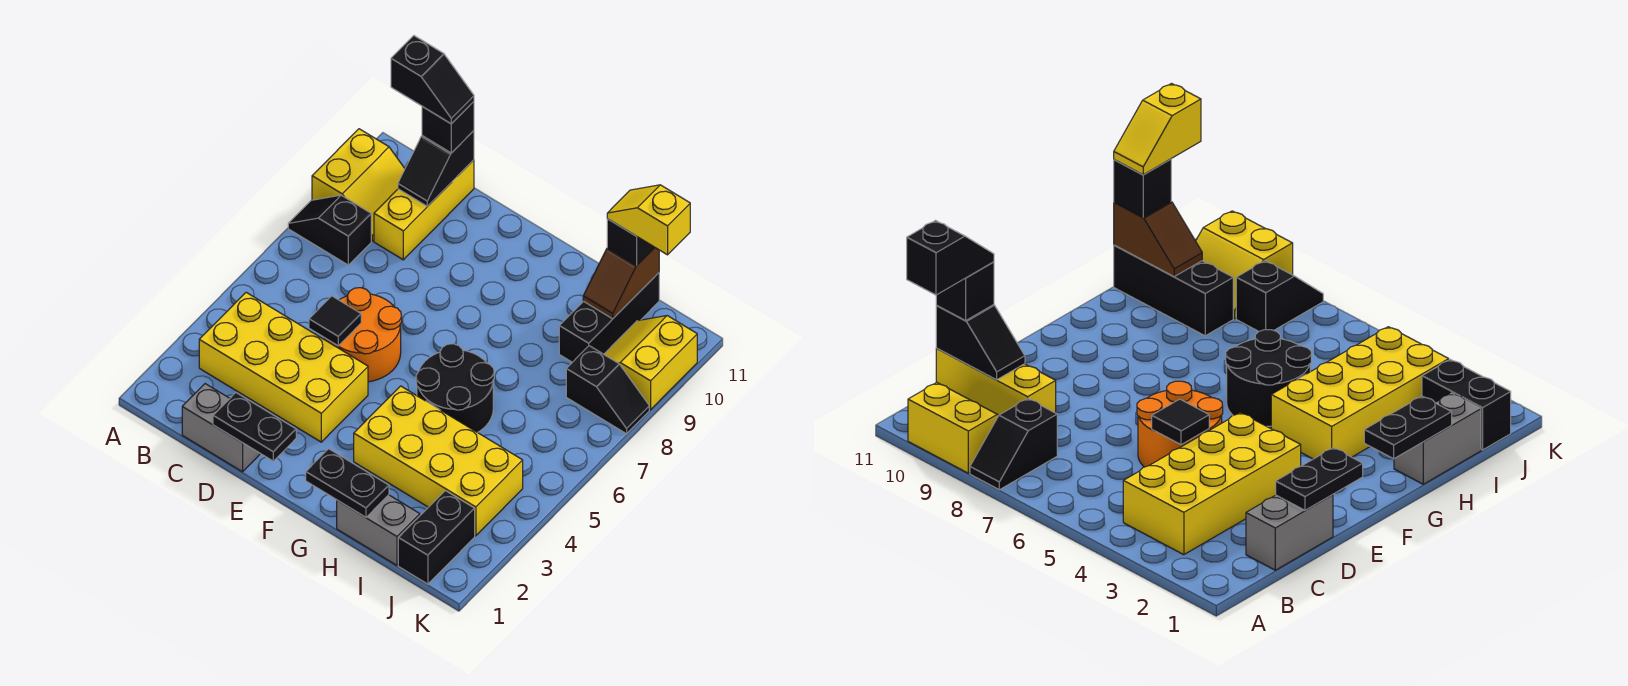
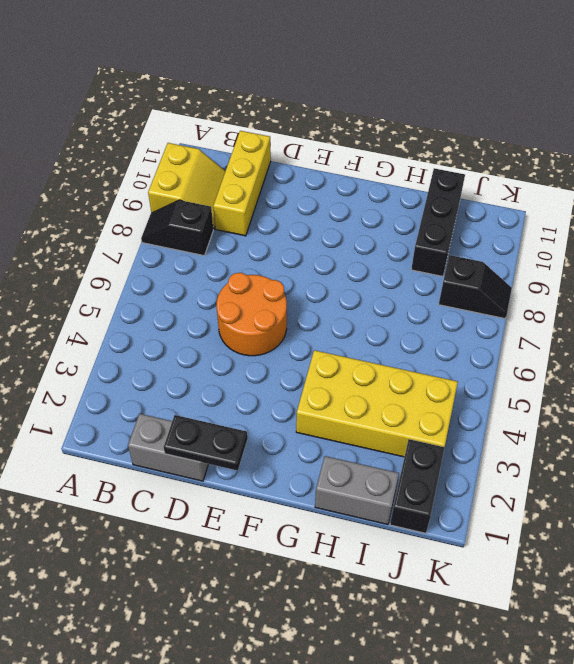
none -> yellow brick B3:E4 level 1
none -> black round brick G5:H6 level 1
none -> yellow slope J9:K10 level 1 top K

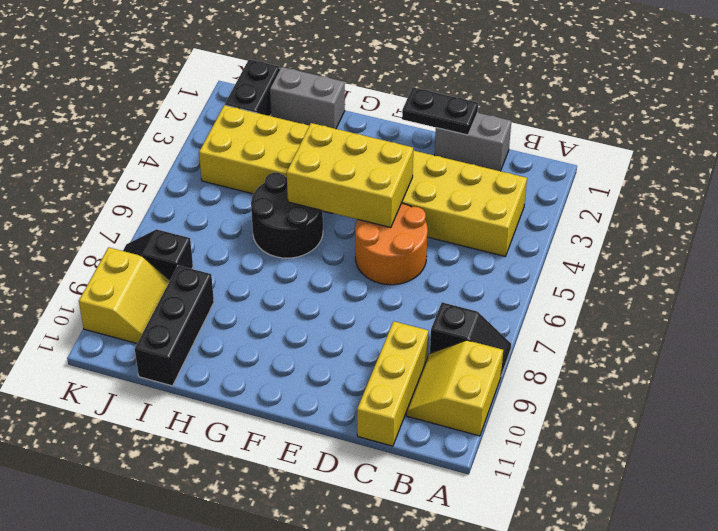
yellow brick E4:G5 level 2 -> none
none -> black slope C10:C11 level 2 top 11
none -> black tile D5 level 2
none -> black plate G1:H1 level 2

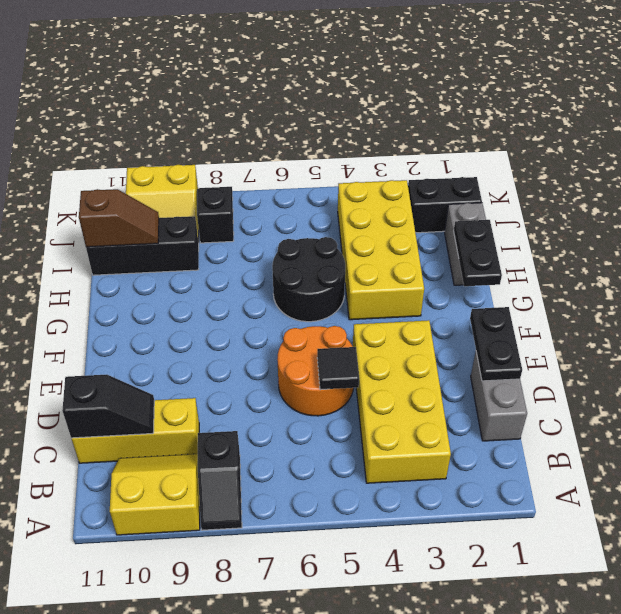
none -> black brick C11 level 3
none -> black brick I11 level 3
none -> black slope B11:C11 level 4 top B

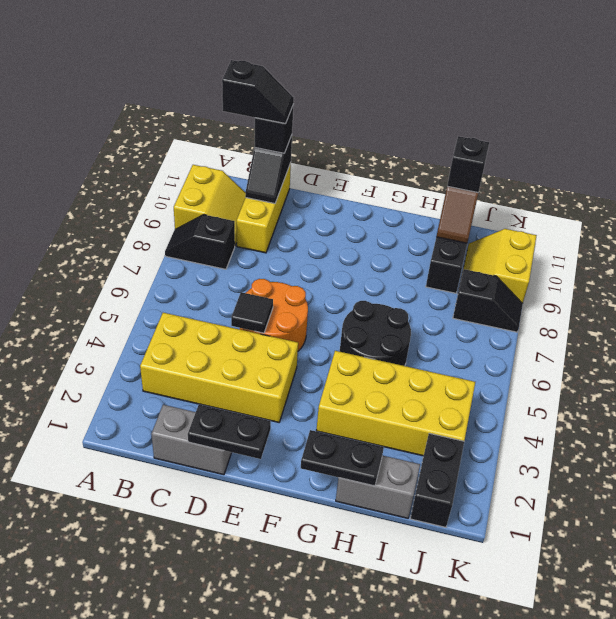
none -> yellow slope I11:J11 level 4 top J

